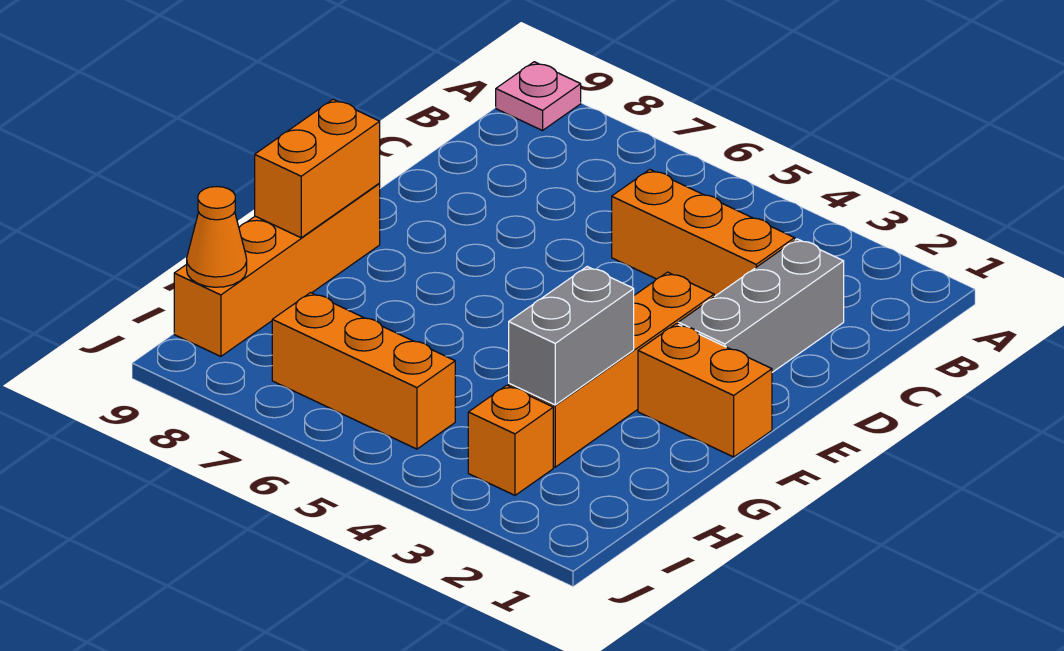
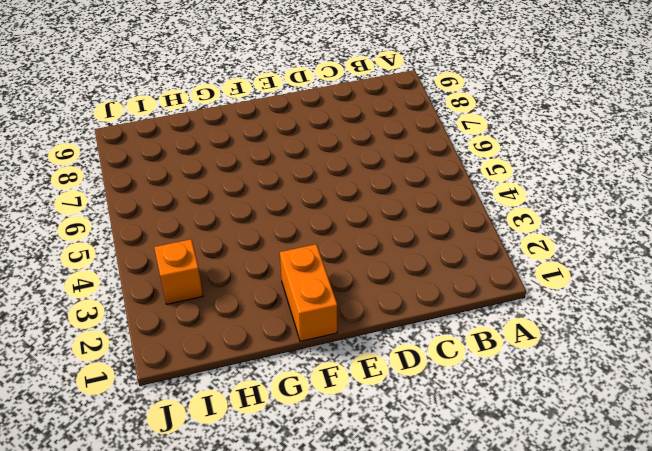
none -> pink plate A9 level 1
none -> grey brick C2:E2 level 1

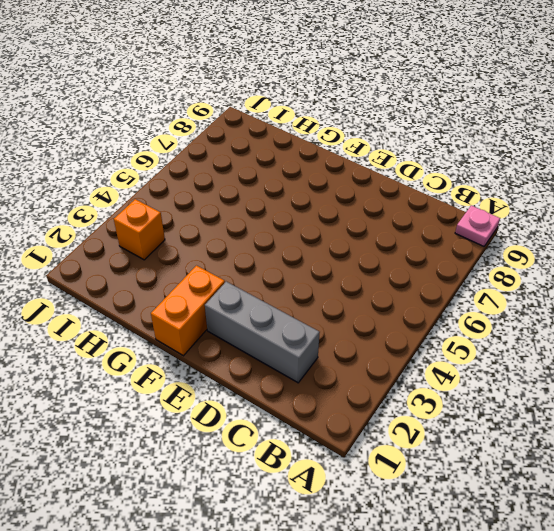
none -> orange brick C3:C5 level 1
none -> orange brick E3:H3 level 1

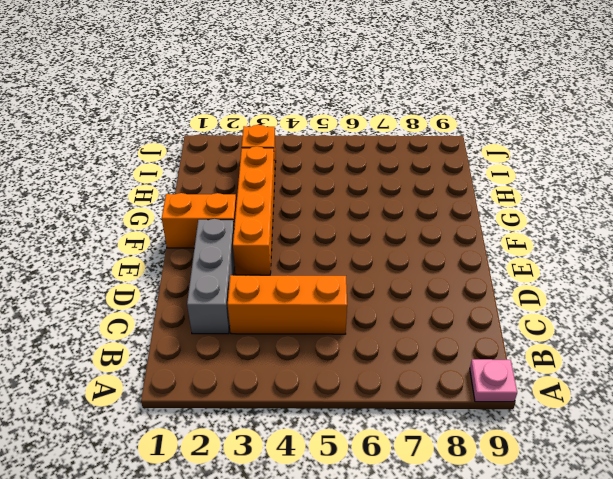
none -> orange brick F9:I9 level 1
none -> orange brick I5:I7 level 1

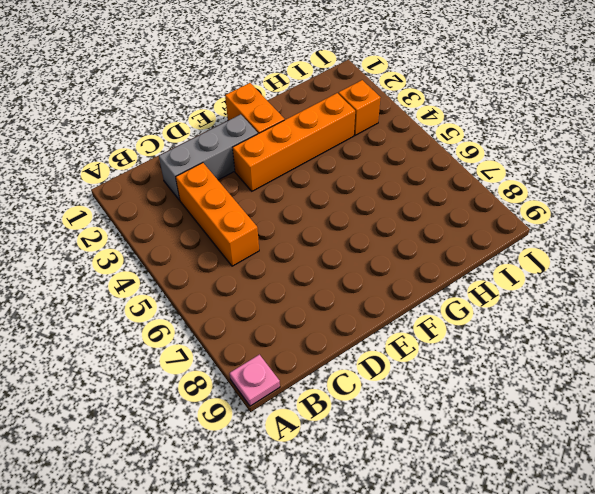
none -> orange brick F9:I9 level 1
none -> orange brick I5:I7 level 1

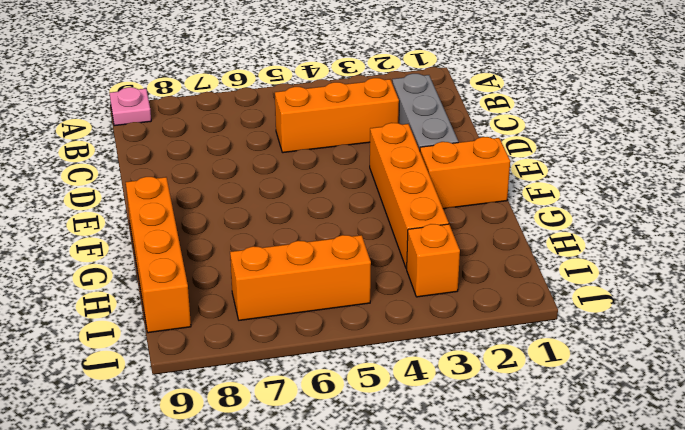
none -> orange brick F9:G9 level 2
none -> grey brick G3:H3 level 2

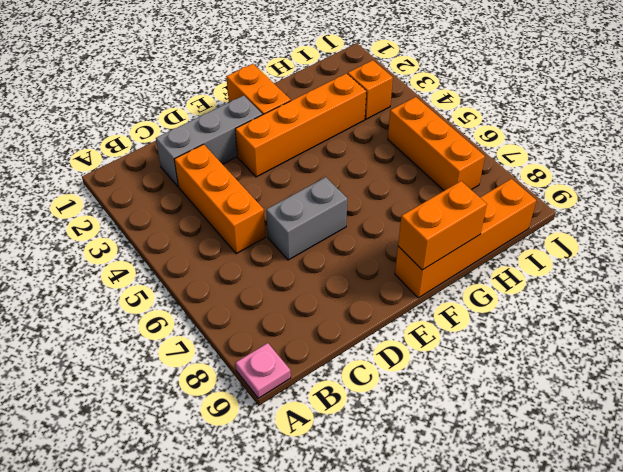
grey brick D6:E6 level 1 -> grey brick G3:H3 level 2
none -> orange cone I9 level 2

